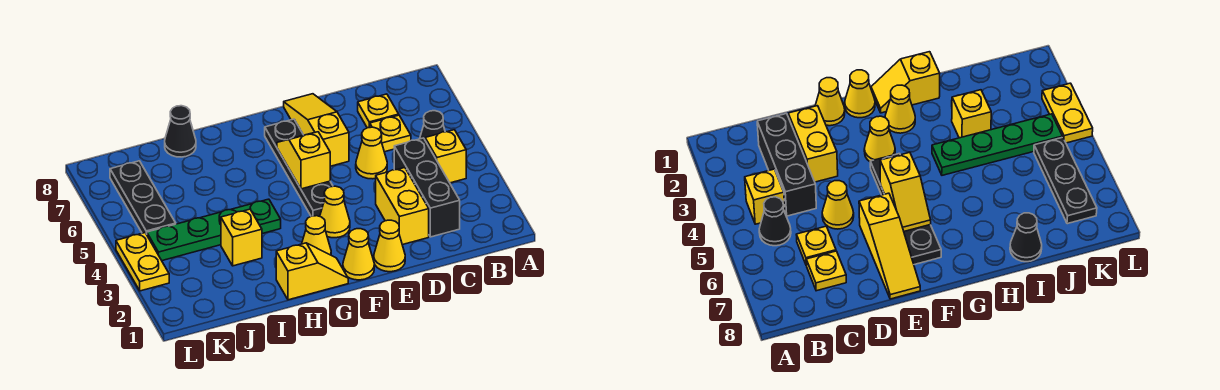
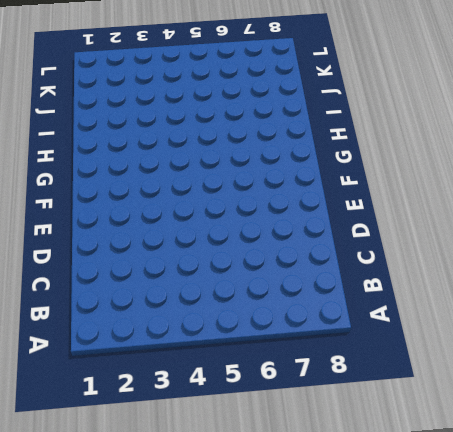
none -> yellow brick B4 level 1
none -> black cone B5 level 1
none -> black brick C2:C4 level 1

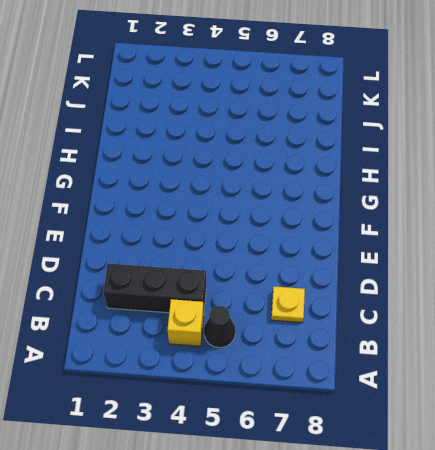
none -> yellow plate C6 level 1
none -> yellow brick D2:D3 level 1
none -> yellow cone D5 level 1

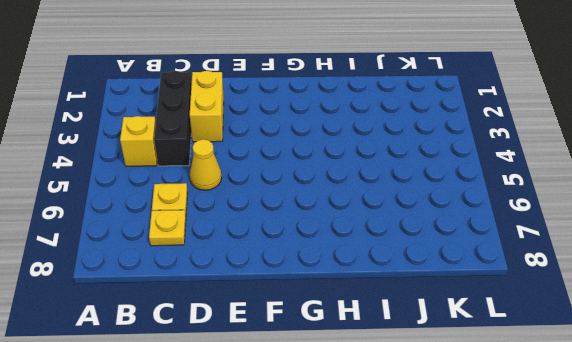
none -> black cone B5 level 1
none -> yellow cone E1 level 1
none -> yellow slope E6:E8 level 1 top 6

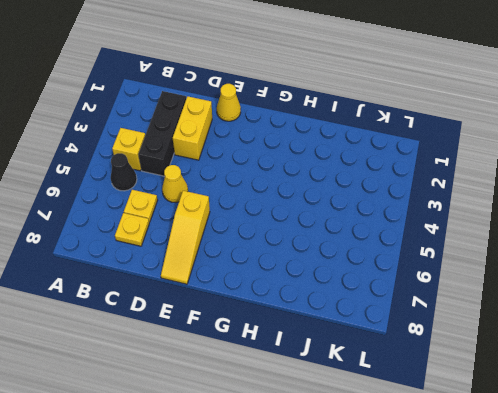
none -> yellow cone F1 level 1
none -> yellow cone F3 level 1
none -> black plate F4:F7 level 1

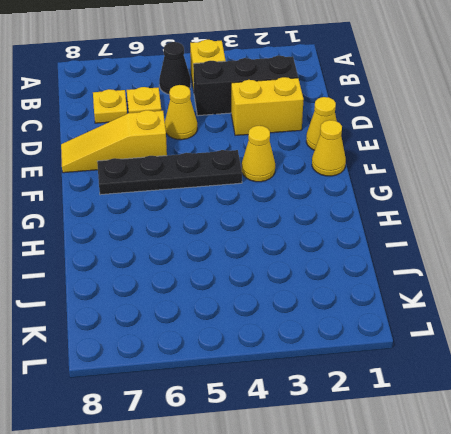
none -> yellow slope G1:H1 level 1 top H
none -> yellow cone G2 level 1
none -> green plate H4:K4 level 1

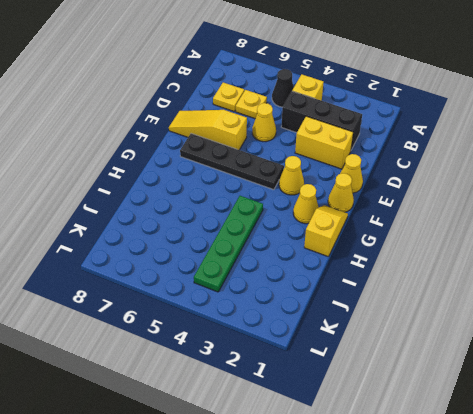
none -> yellow brick I3 level 1
none -> black cone I8 level 1
none -> black plate K5:K7 level 1

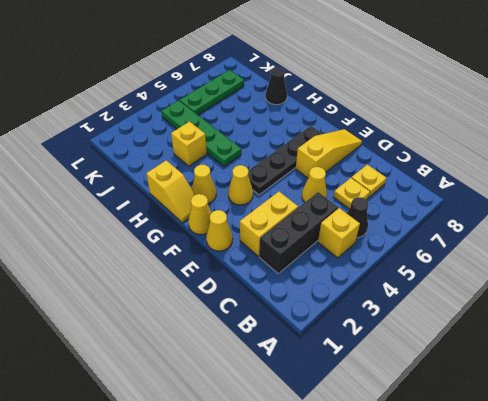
green plate K5:K7 level 1 -> black plate K5:K7 level 1
none -> yellow plate L3:L4 level 1
none -> yellow slope F5:F6 level 2 top 5

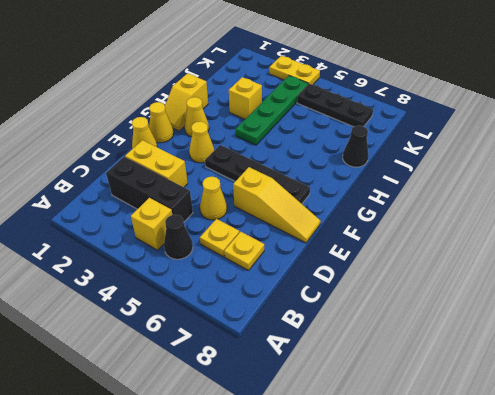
none -> yellow slope F5:F6 level 2 top 5

